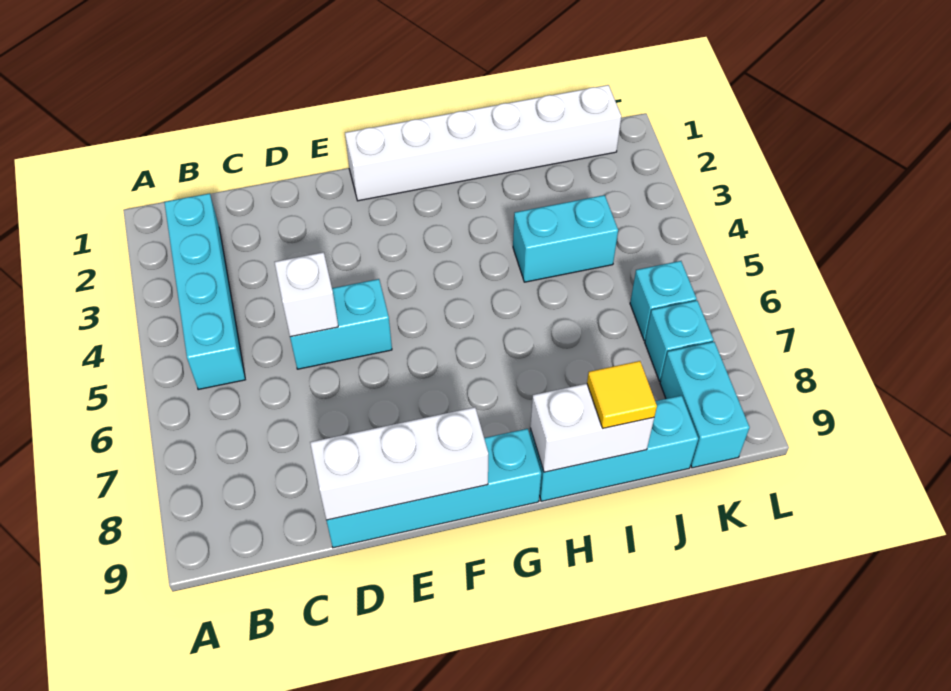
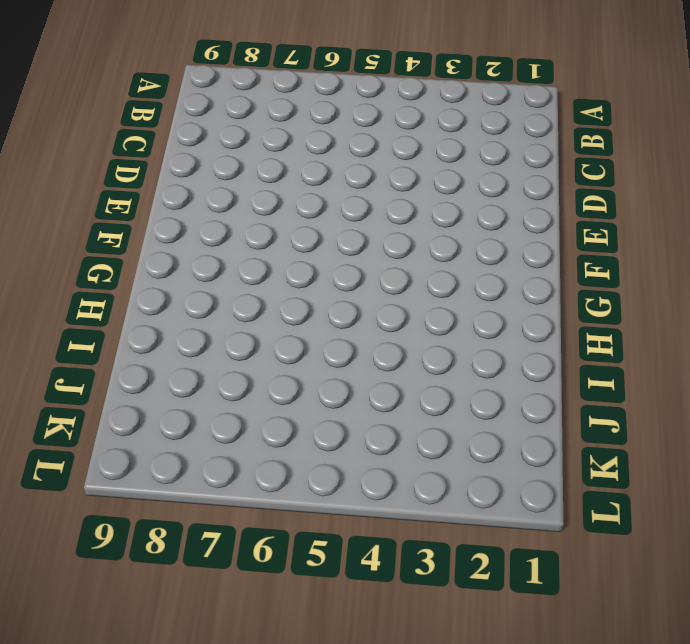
none -> cyan brick B2:B5 level 1
none -> cyan brick D5:E5 level 1
none -> cyan brick D9:G9 level 1

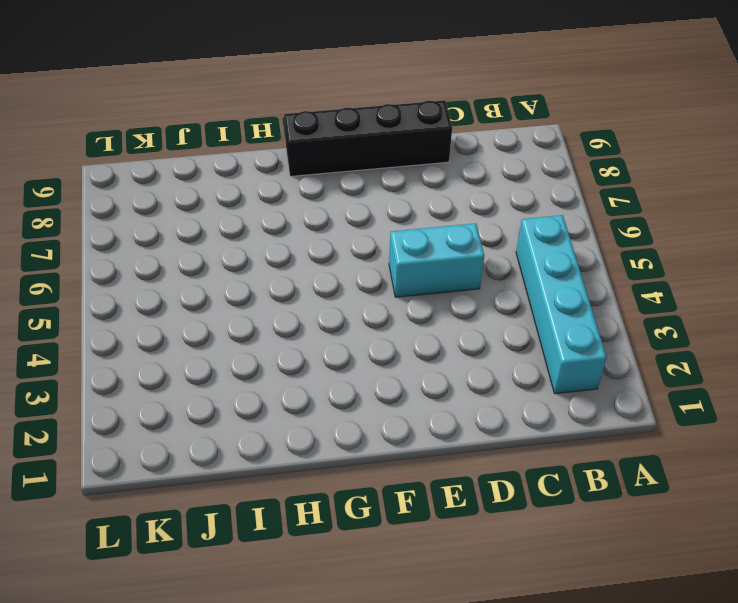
black brick D9:G9 level 1 -> cyan brick D9:G9 level 1
none -> white brick F1:K1 level 1
none -> cyan brick H9:J9 level 1
none -> cyan brick I4:J4 level 1

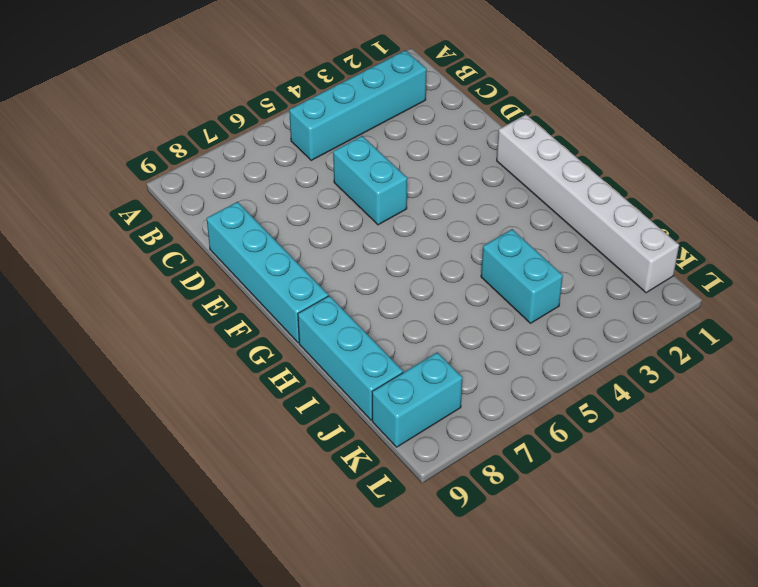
none -> cyan brick K6 level 1
none -> cyan brick K7 level 1
none -> white brick D5 level 2

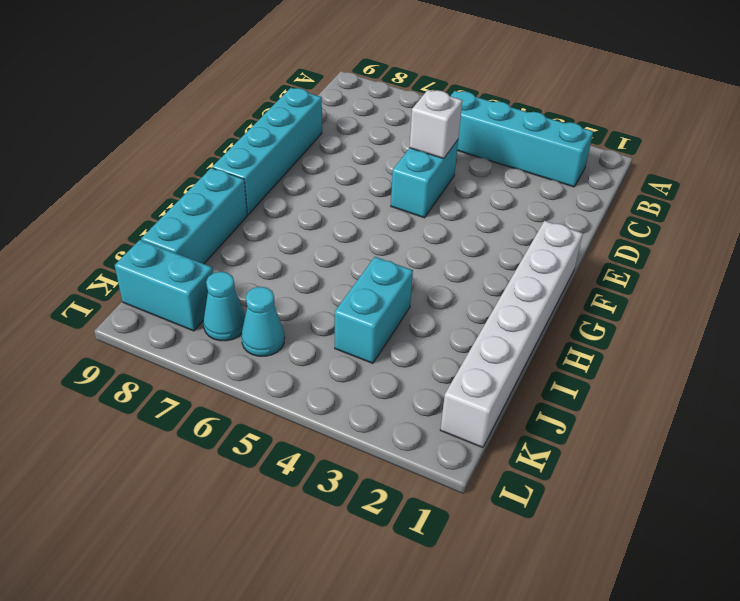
cyan cone K6 level 1 -> cyan brick K6 level 1
cyan cone K7 level 1 -> cyan brick K7 level 1
none -> white brick D9:F9 level 2
none -> white brick H9:I9 level 2
none -> yellow tile I9 level 3

